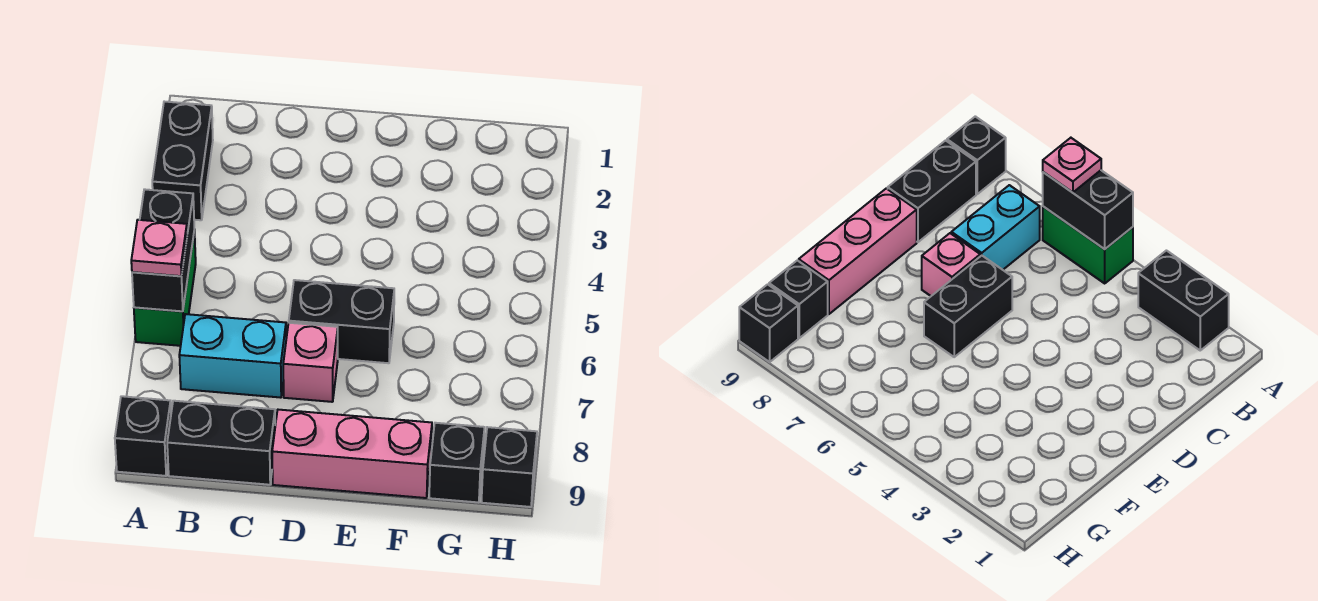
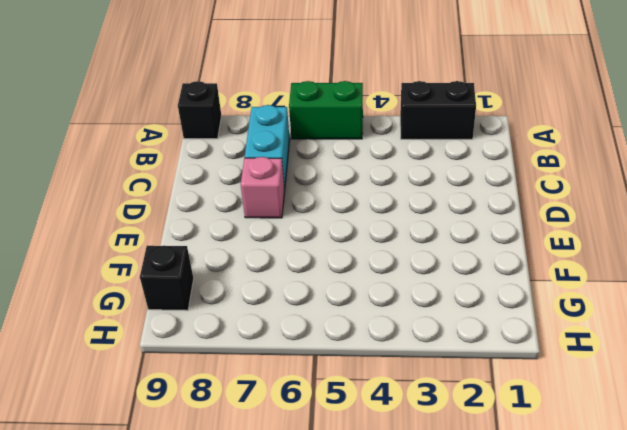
none -> black brick B9:C9 level 1
none -> black brick D6:E6 level 1
none -> pink brick D9:F9 level 1

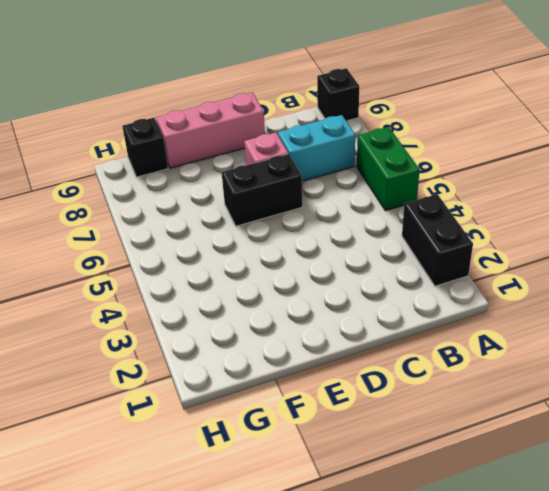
none -> black brick B9:C9 level 1
none -> black brick H9 level 1
none -> black brick A5:A6 level 2

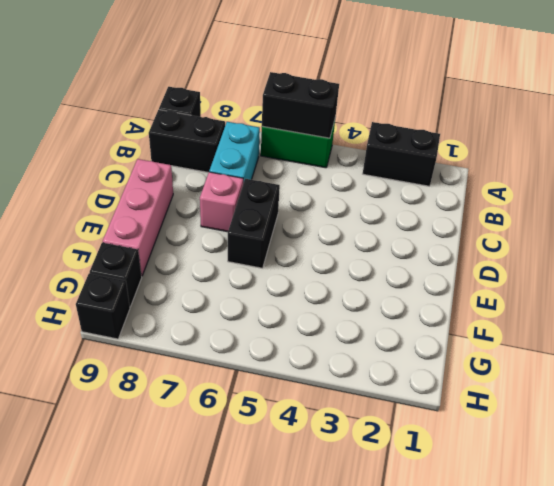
black brick B8:B9 level 1 -> black brick B9:C9 level 1
none -> pink plate A6 level 3

